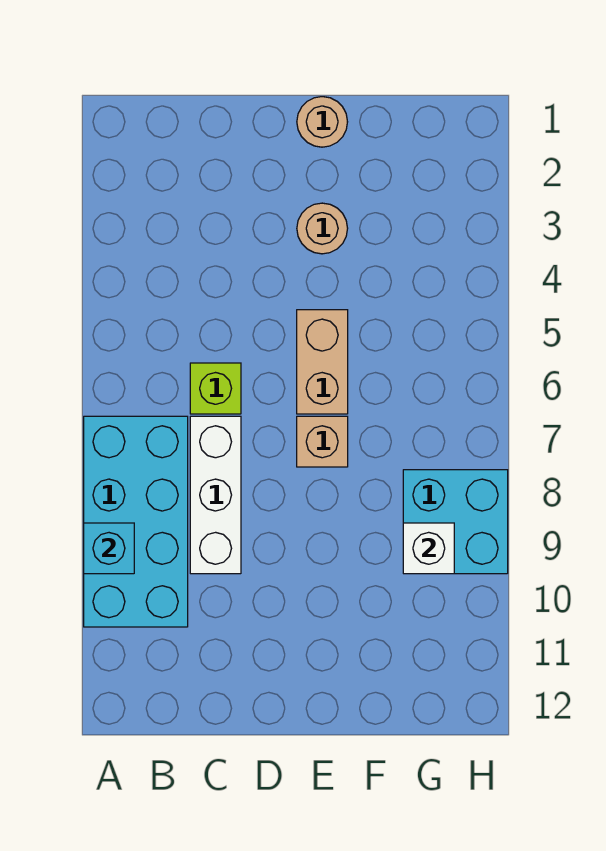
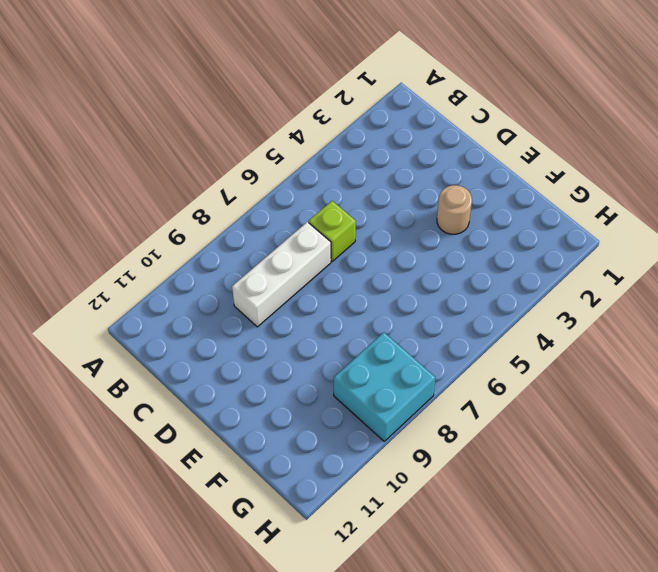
none -> cyan brick A7:B10 level 1
none -> tan round brick E1 level 1

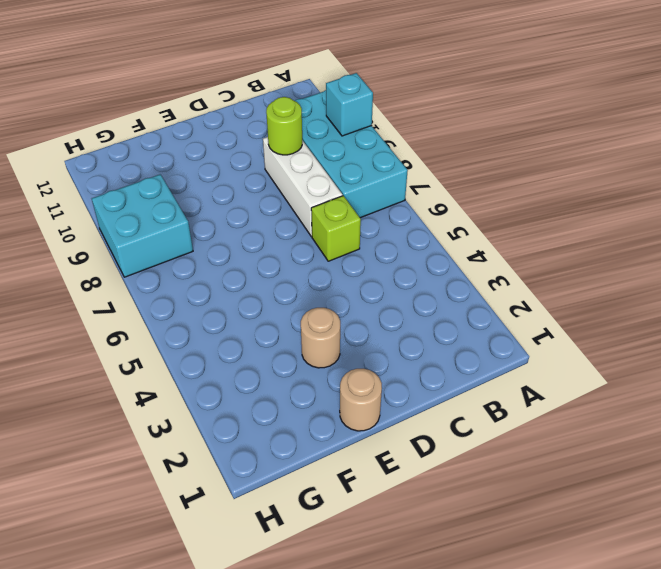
lime round brick C9 level 2 -> none
none -> tan brick E5:E6 level 1
none -> tan brick E7 level 1

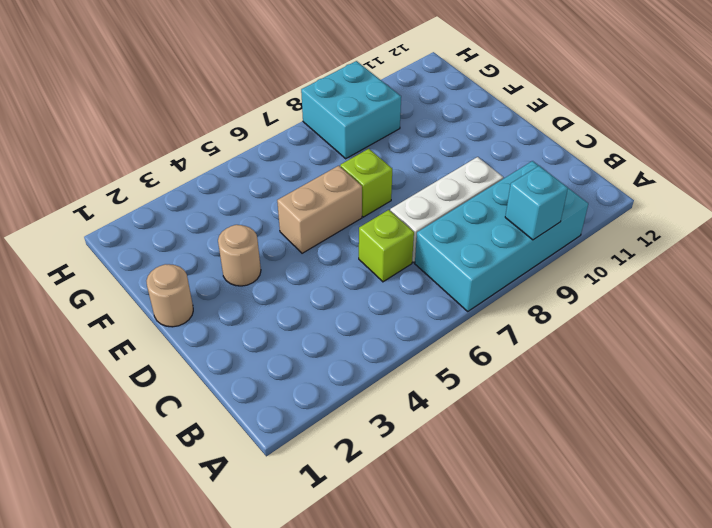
lime brick E7 level 1 -> tan brick E7 level 1
none -> white brick G9 level 2

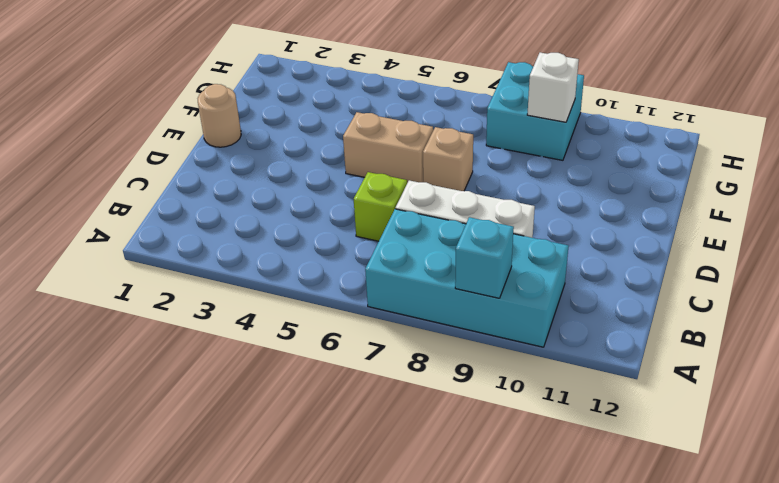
none -> tan round brick E3 level 1

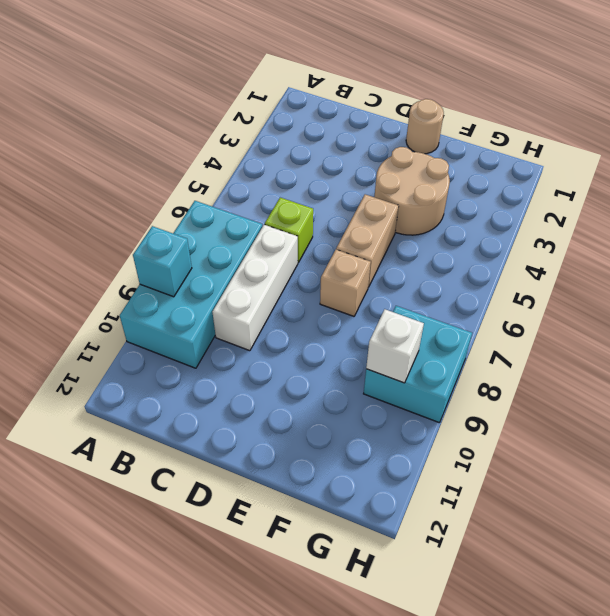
tan round brick E3:F4 level 1 -> tan round brick E3 level 1

